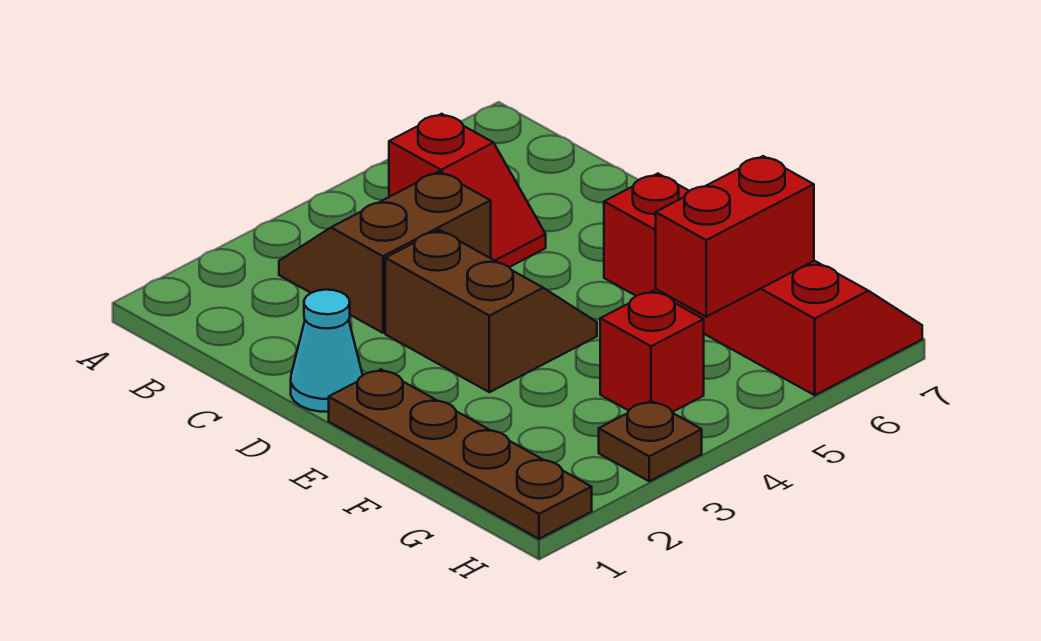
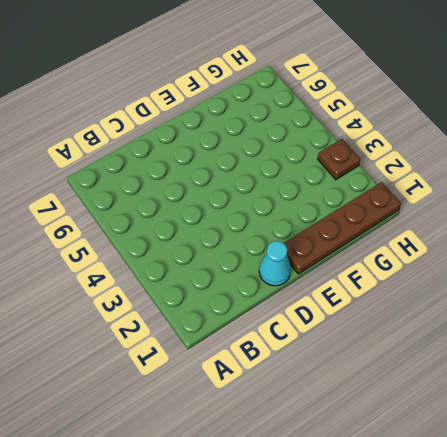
none -> brown slope B3:C4 level 1 top C
none -> red slope B5:C5 level 1 top B

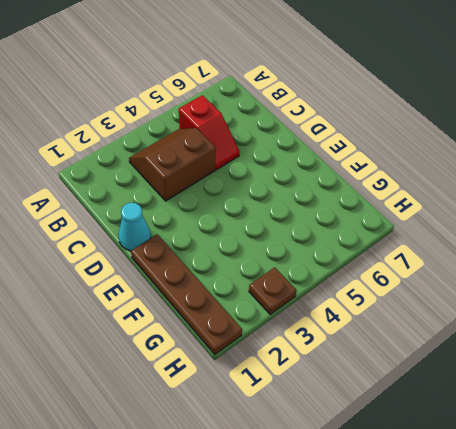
none -> brown slope D3:E4 level 1 top 3
none -> red slope E6:H7 level 1 top 6

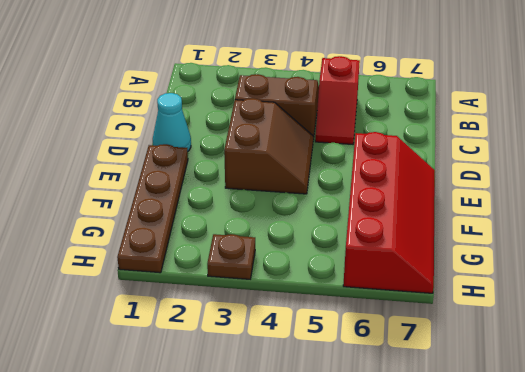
none -> red brick G4 level 1
none -> red brick G5:G6 level 2

